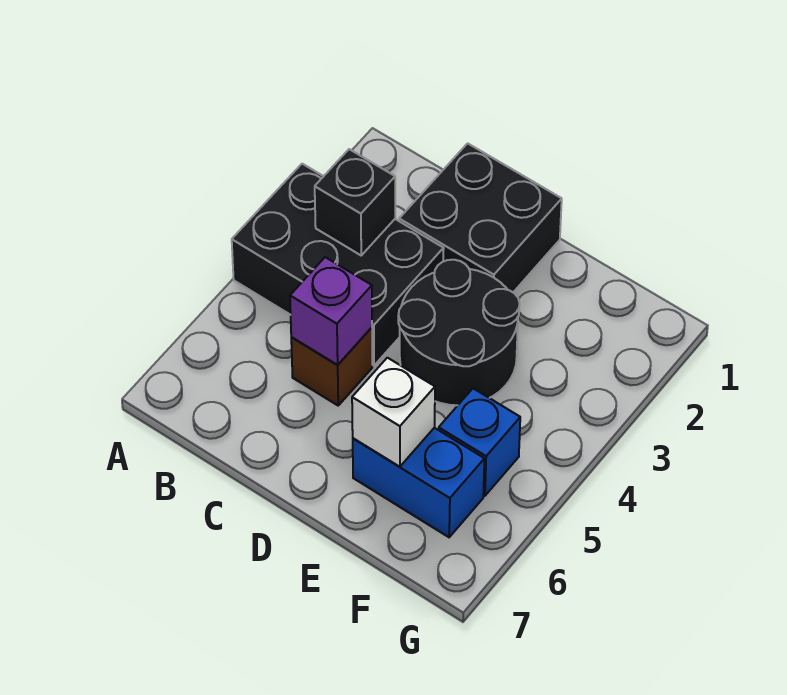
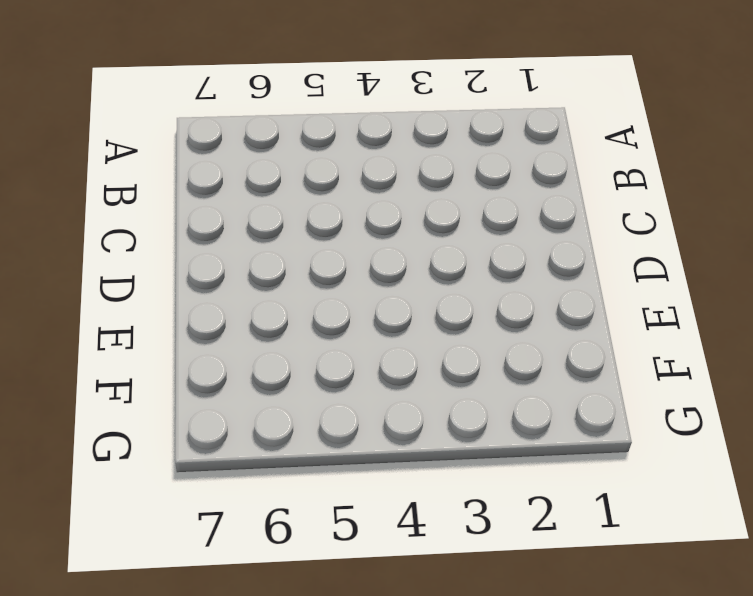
none -> black brick A3:C4 level 1
none -> black brick C1:D2 level 1

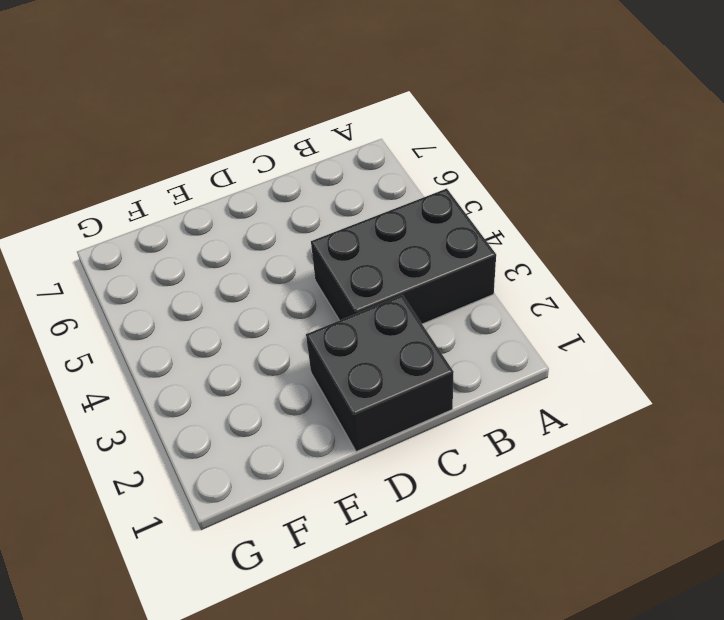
none -> brown brick C5 level 1
none -> black round brick D3:E4 level 1

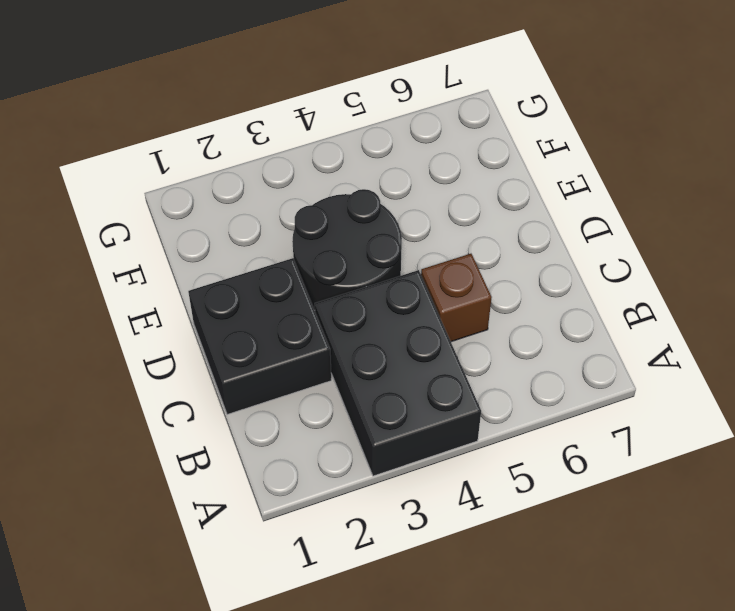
none -> blue brick E6:F6 level 1
none -> blue brick F5 level 1

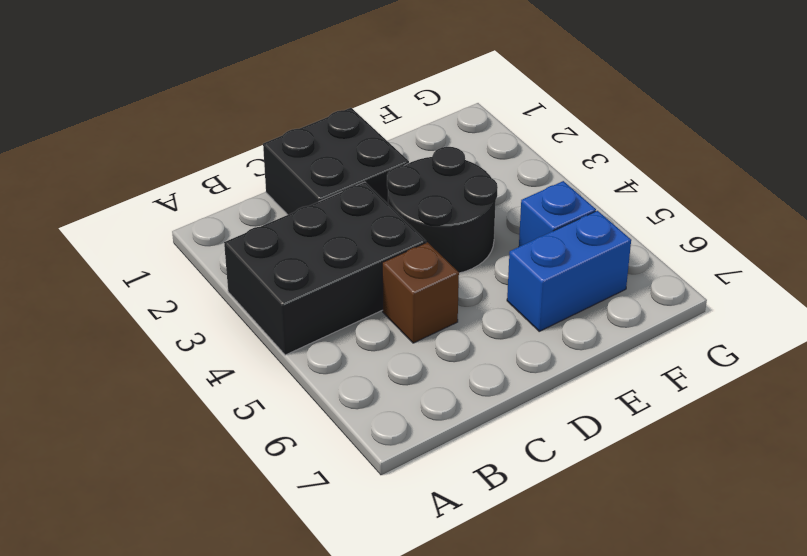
none -> black brick B3 level 2
none -> purple brick C5 level 2

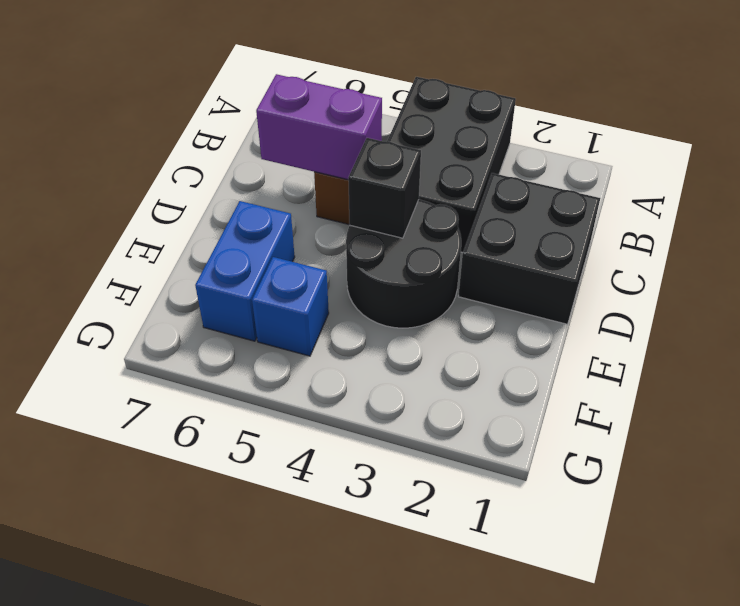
purple brick C5:C6 level 2 -> purple brick C5 level 2
black brick D4 level 2 -> black brick B3 level 2
none -> white brick E6 level 2

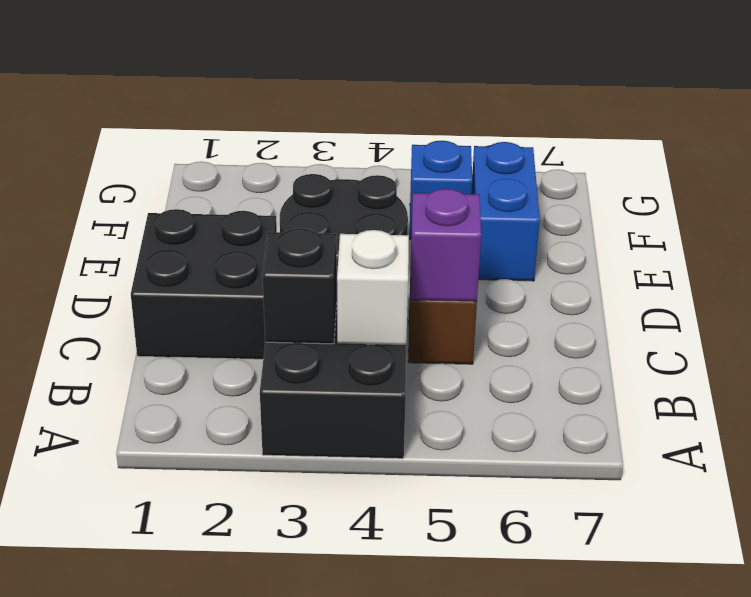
white brick B4 level 2 -> white brick E6 level 2

